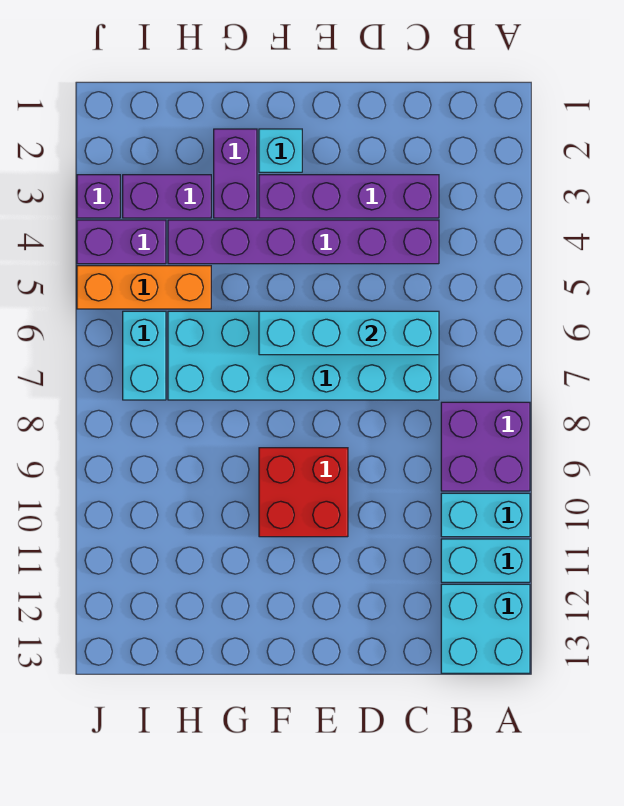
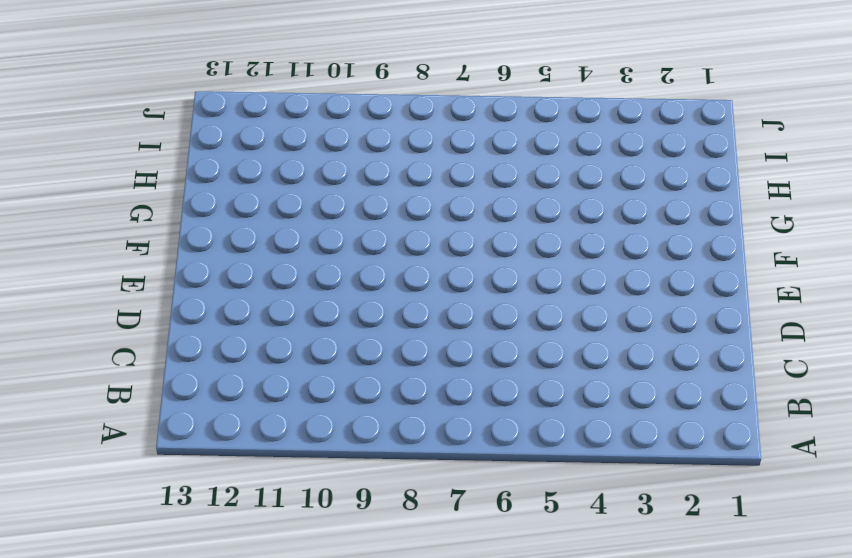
none -> purple brick A8:B9 level 1
none -> cyan brick A10:B10 level 1
none -> cyan brick A11:B11 level 1

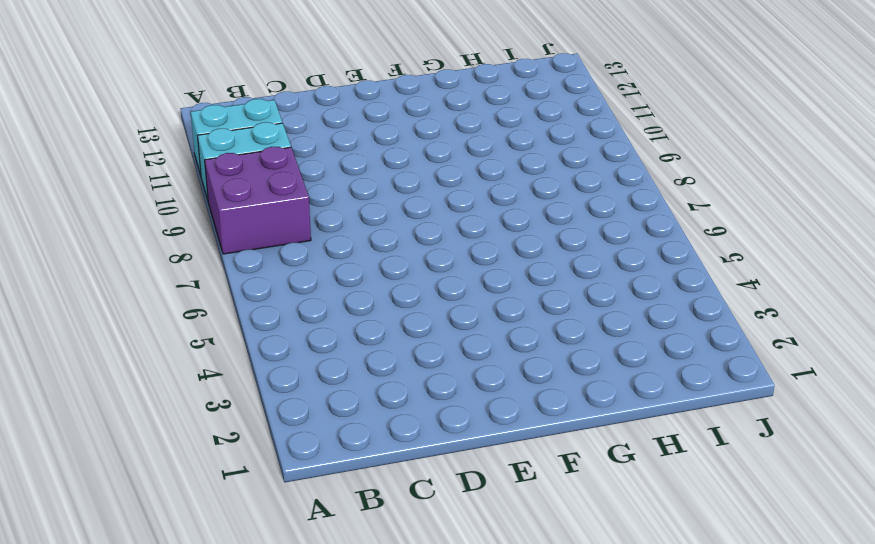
none -> cyan brick A12:B13 level 1
none -> purple brick C3:F3 level 1
none -> purple brick C4:H4 level 1

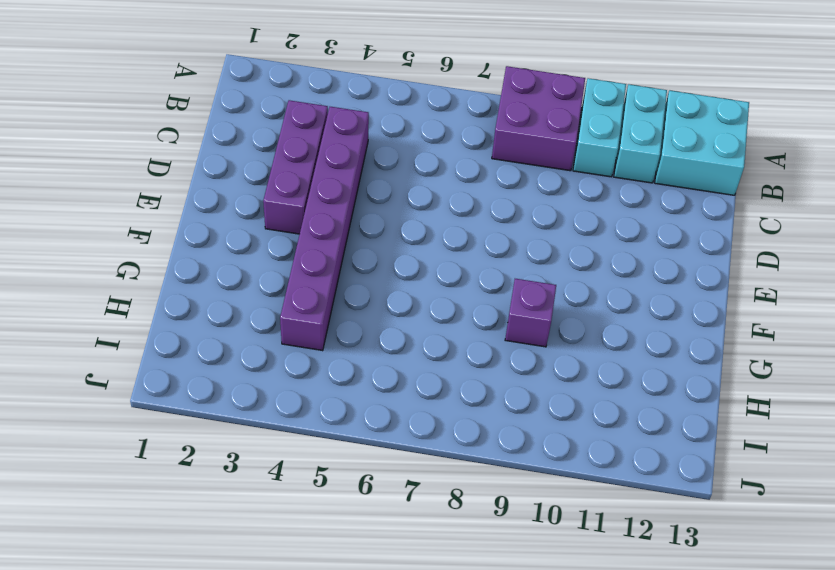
purple brick C3:E3 level 1 -> purple brick C3:F3 level 1
purple brick G9 level 1 -> purple brick J3 level 1
none -> cyan brick C6:H7 level 1
none -> red brick E9:F10 level 1
none -> cyan brick F2 level 1

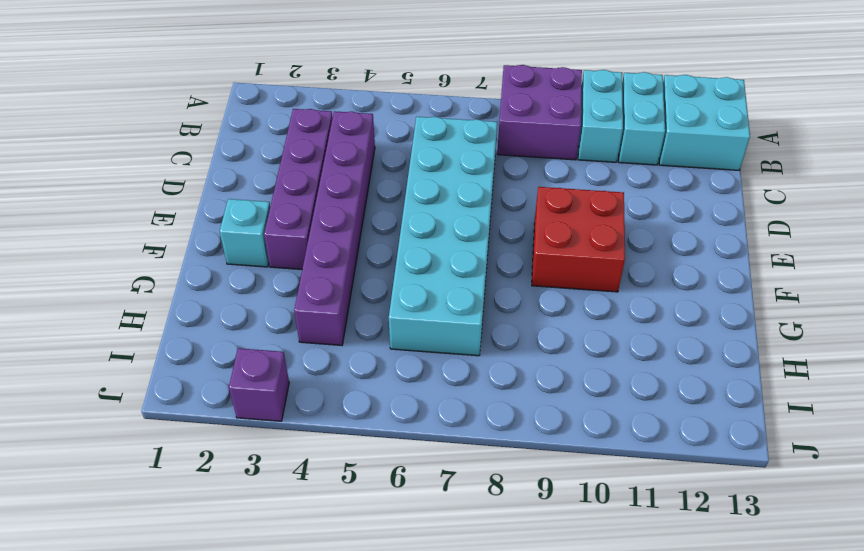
none -> purple brick G2:G3 level 1
none -> purple brick H3:I3 level 1
none -> orange brick H5:J5 level 1

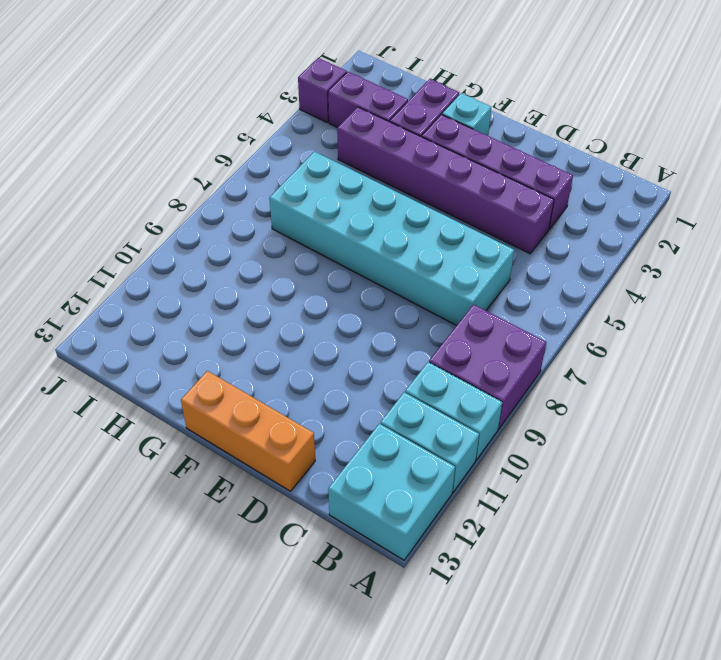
orange brick D13:F13 level 1 -> orange brick H5:J5 level 1
none -> red brick E9:F10 level 1
none -> purple brick I4:J4 level 1
none -> cyan brick I6:I7 level 1

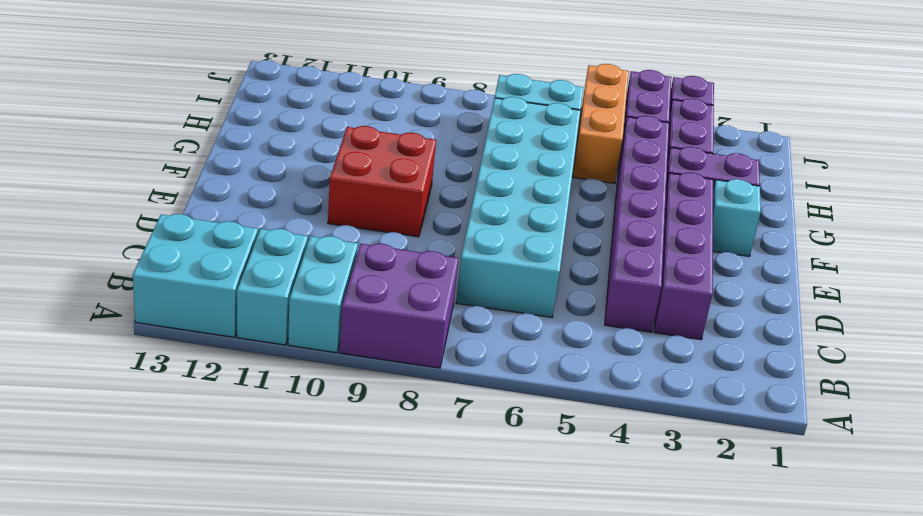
none -> cyan brick C6:F6 level 2

